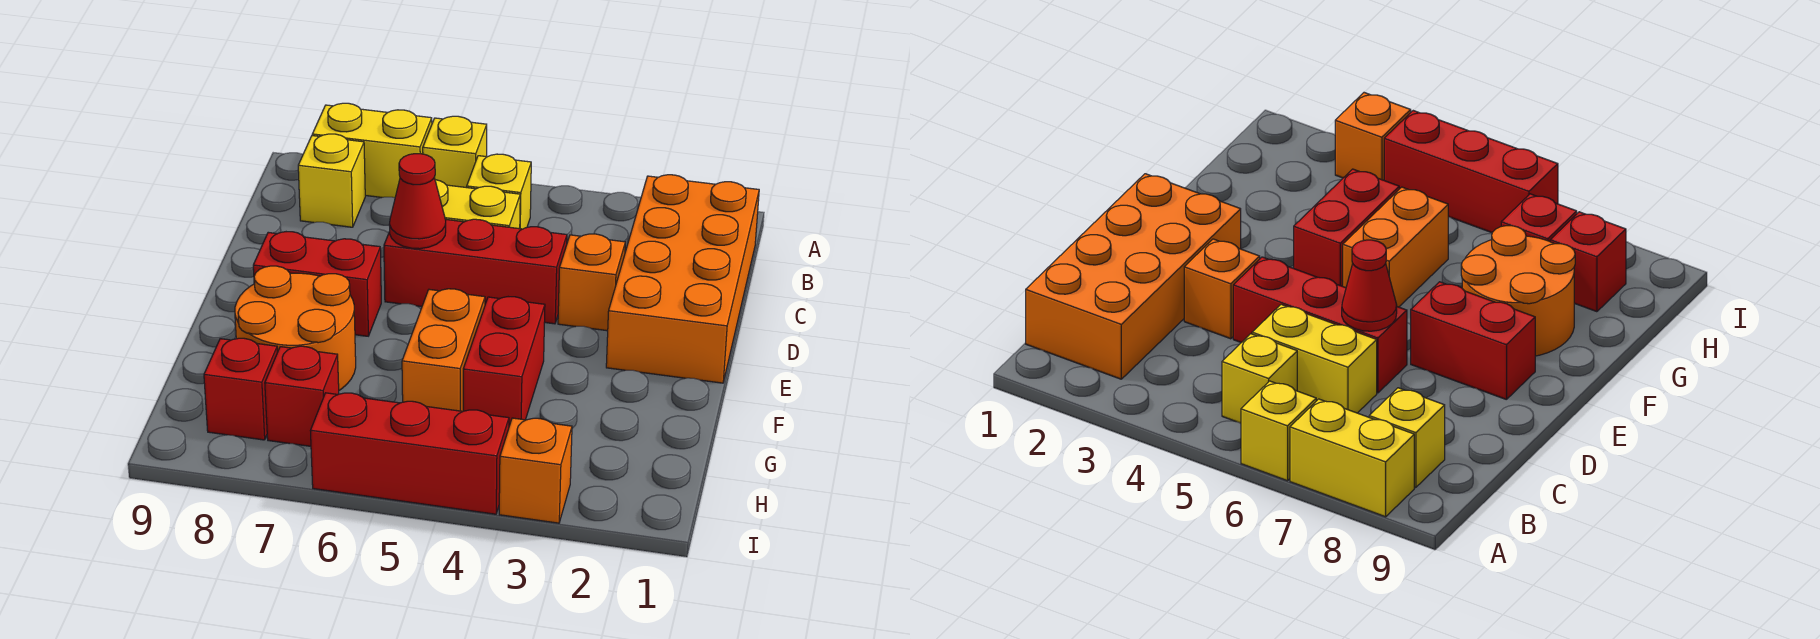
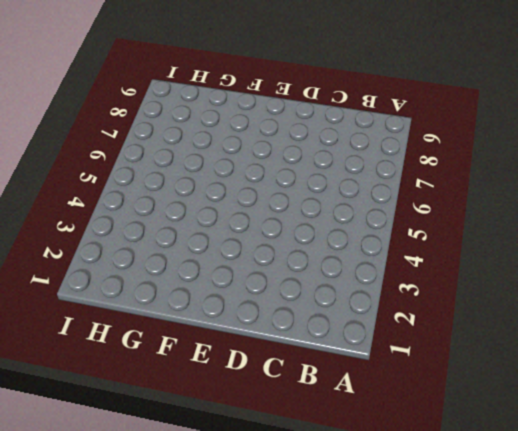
none -> yellow brick A6 level 1
none -> yellow brick A7:A8 level 1
none -> orange brick B1:E2 level 1

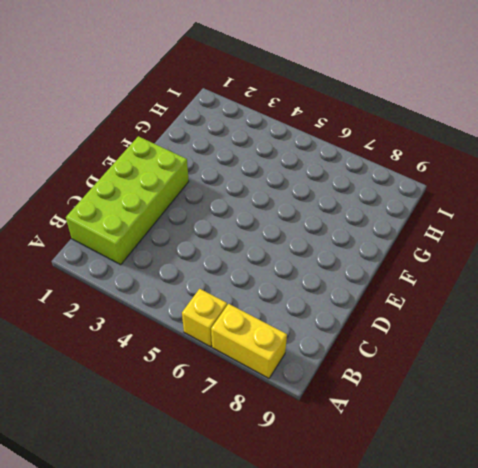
lime brick B1:E2 level 1 -> orange brick B1:E2 level 1
none -> yellow brick B5 level 1
none -> yellow brick B8 level 1
none -> yellow brick C5:C6 level 1

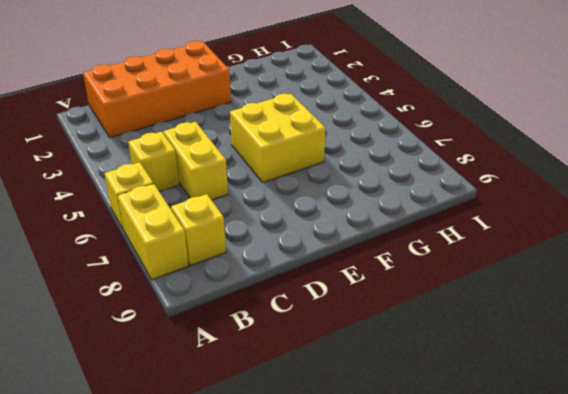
yellow brick E5:F6 level 1 -> orange brick F5:G5 level 1
none -> orange brick D3 level 1
none -> red brick D4:D6 level 1
none -> red brick E7:E8 level 1

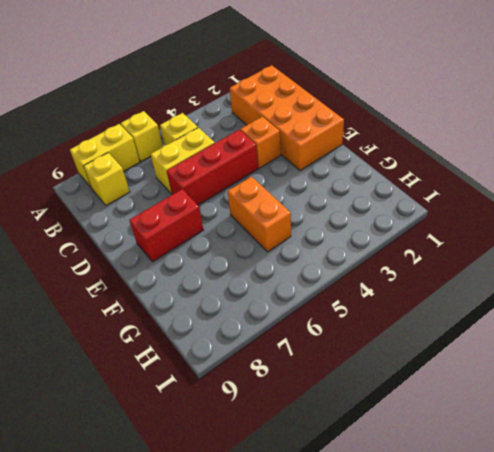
none -> red brick F4:G4 level 1
none -> orange round brick F7:G8 level 1
none -> red brick H7 level 1

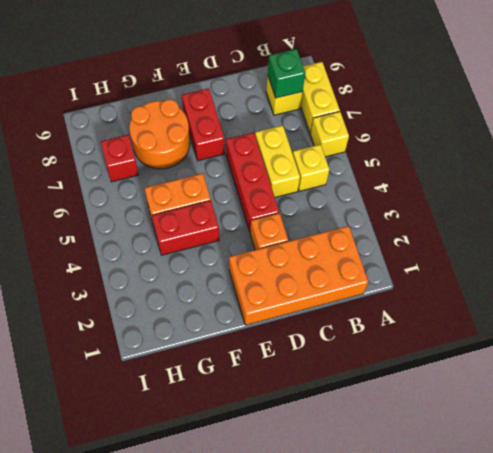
green brick B8 level 2 -> none
none -> red brick H8 level 1
none -> orange brick I3 level 1
none -> red brick I4:I6 level 1

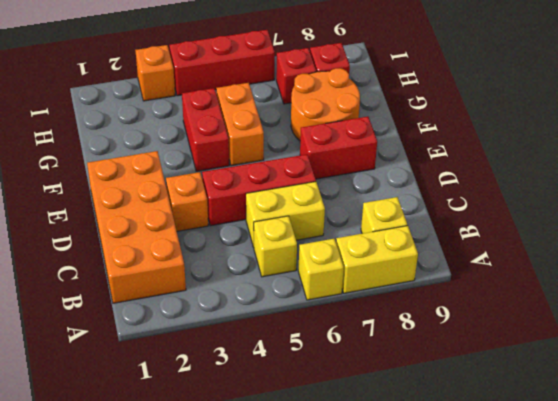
none -> red cone D6 level 2

